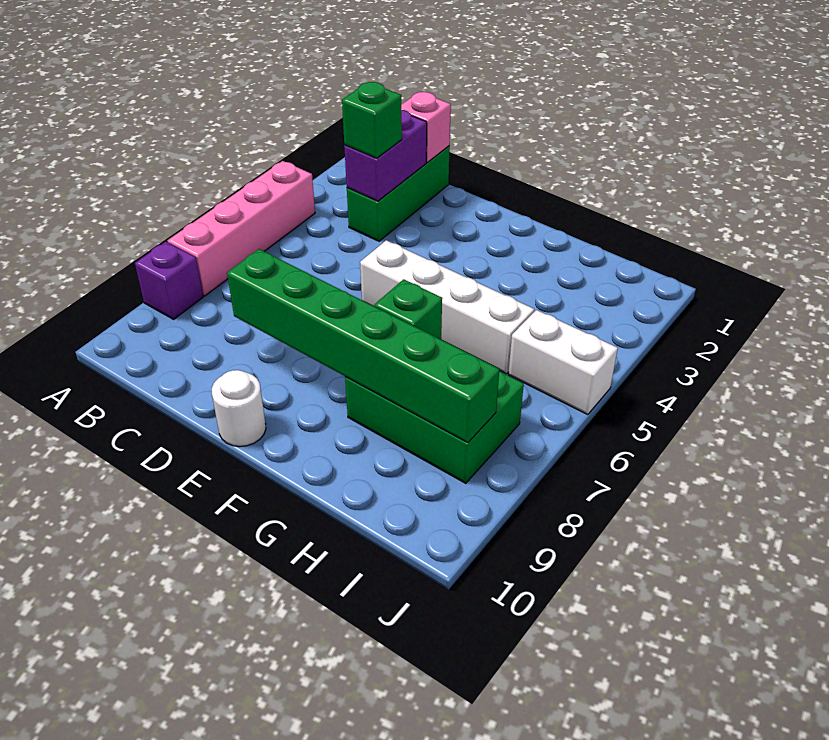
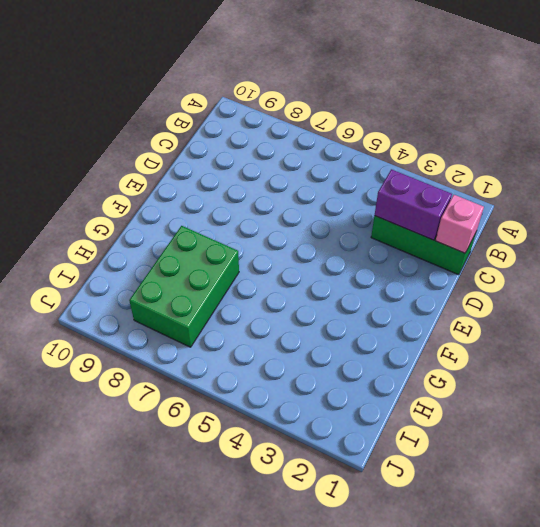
none -> pink brick A4:A7 level 1
none -> purple brick A8 level 1
none -> white brick E5:H5 level 1

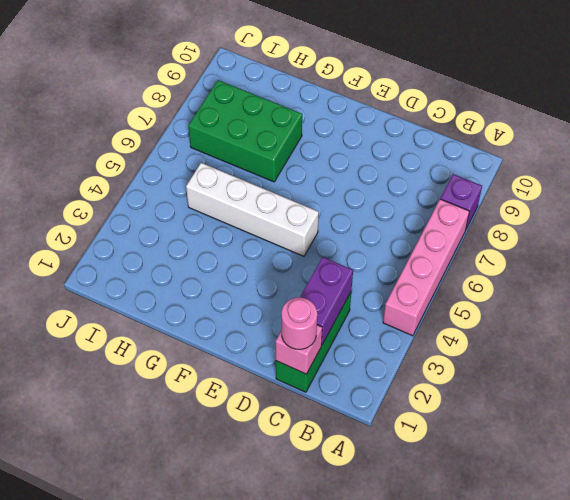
pink round brick C1 level 3 -> none
none -> white round brick E10 level 1
none -> white brick I5:J5 level 1
none -> green brick D8:I8 level 2

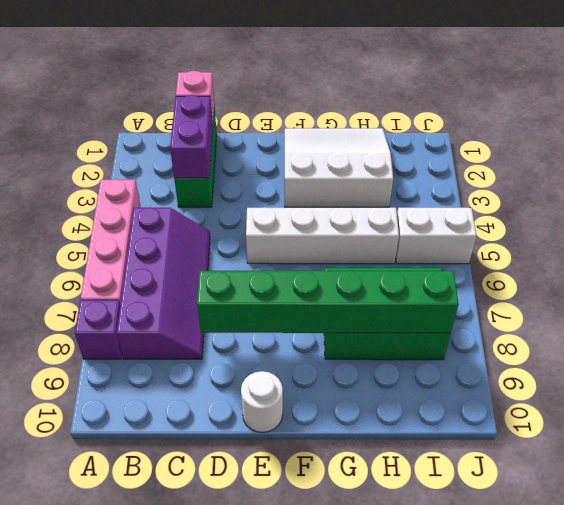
purple slope B5:C8 level 1 top B -> none
white slope F1:H3 level 1 top 3 -> none
none -> green brick G7 level 2
none -> green brick C3 level 3

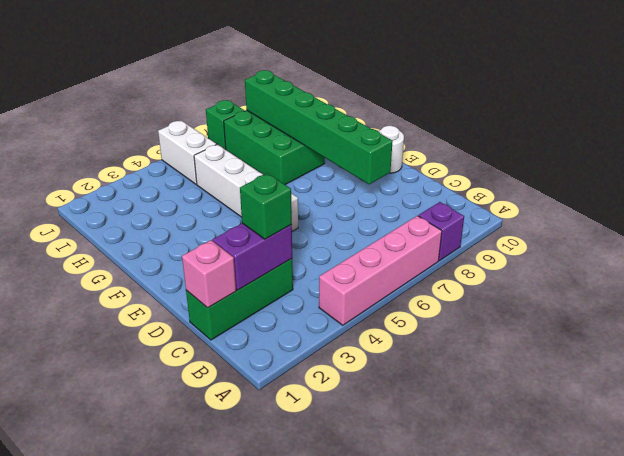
green brick J7 level 1 -> green brick G7 level 2

